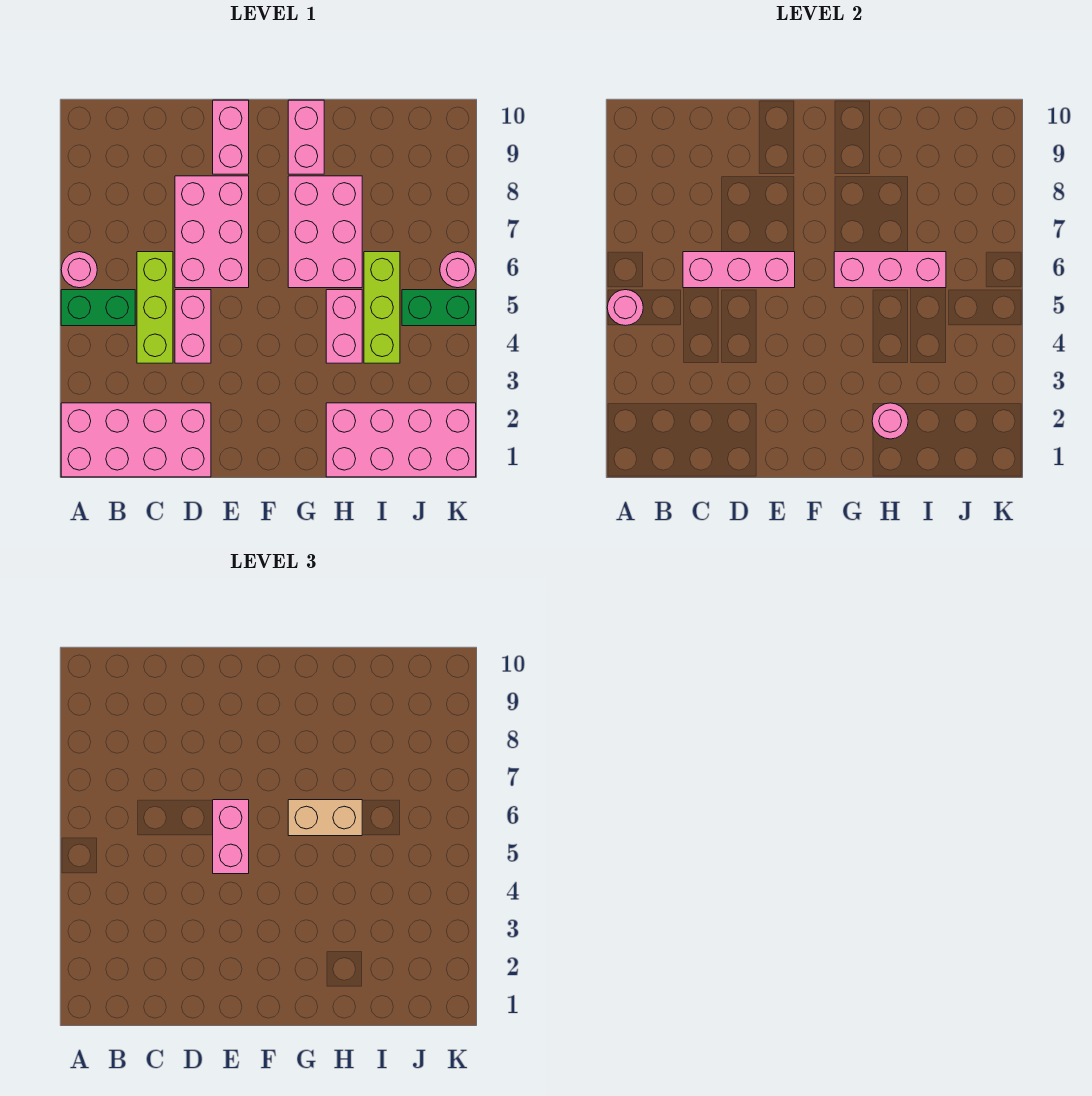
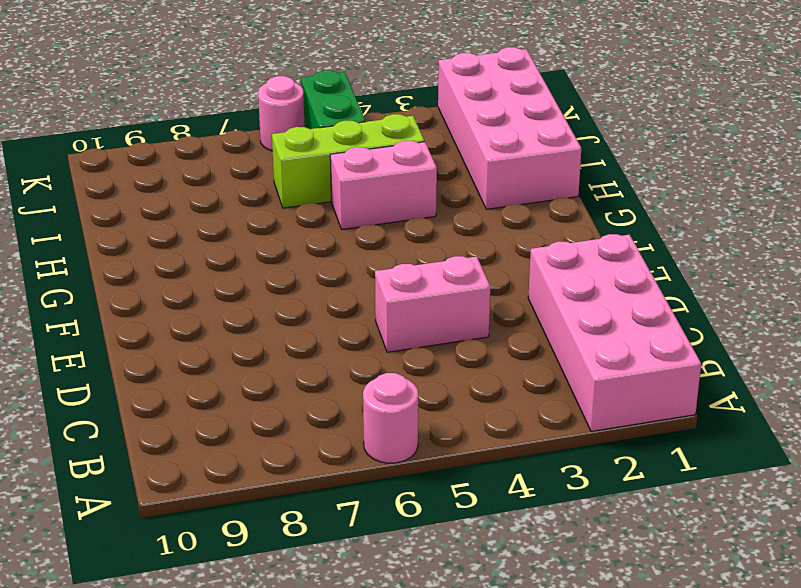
none -> green brick A5:B5 level 1
none -> lime brick C4:C6 level 1
none -> pink brick D6:E8 level 1

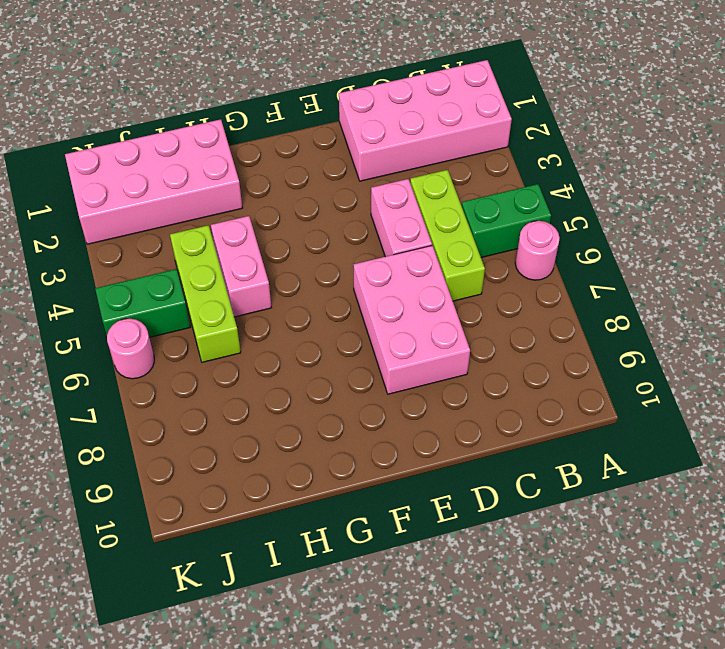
none -> pink brick E9:E10 level 1
none -> pink brick G6:H8 level 1
none -> pink brick G9:G10 level 1

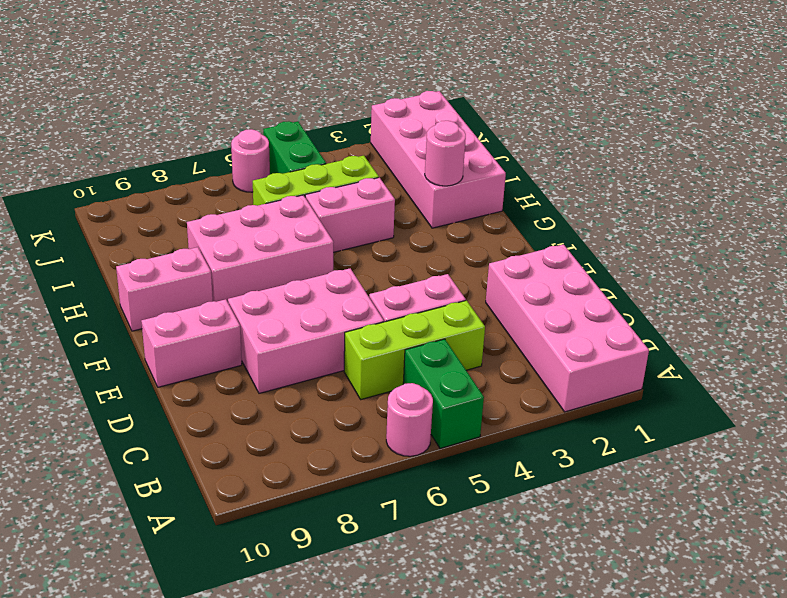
none -> pink round brick A5 level 2
none -> pink brick C6:E6 level 2
none -> pink brick G6:I6 level 2

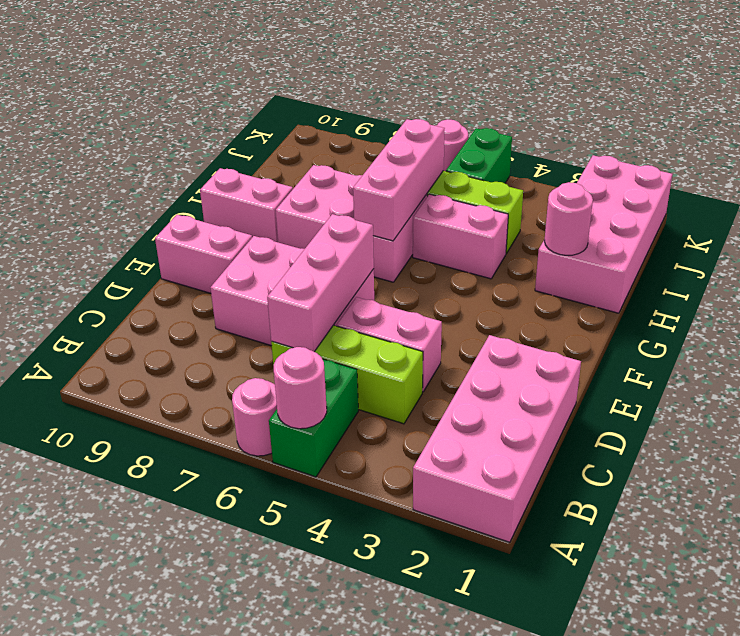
none -> pink brick E5:E6 level 3
none -> tan brick G6:H6 level 3

